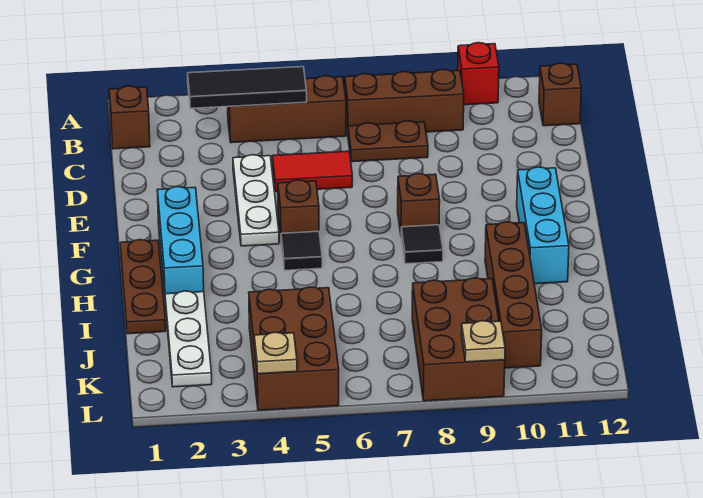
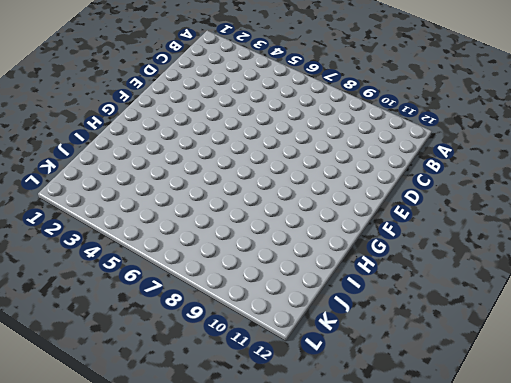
none -> red brick A10 level 1
none -> brown brick B1 level 1
none -> brown brick B4:B6 level 1

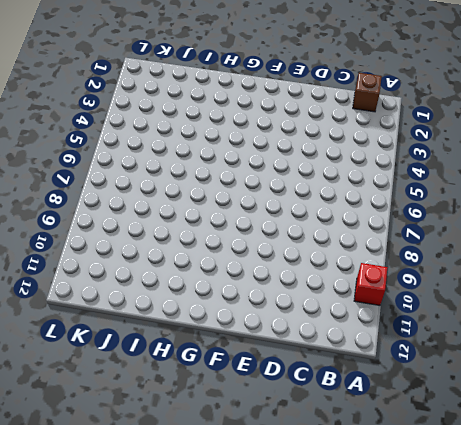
none -> brown brick B4:B6 level 1
none -> brown brick B7:B9 level 1
none -> brown brick B12 level 1

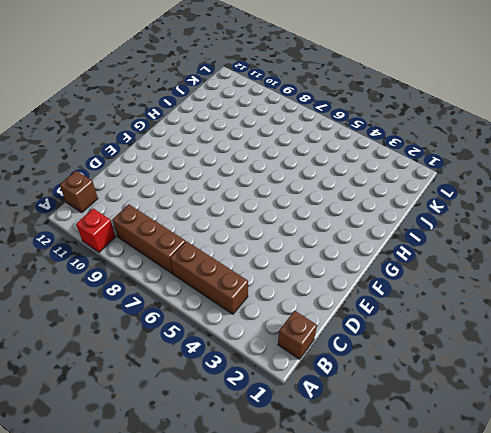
none -> brown plate C7:C8 level 1
none -> white plate D4:F4 level 1
none -> red tile D5:D6 level 1

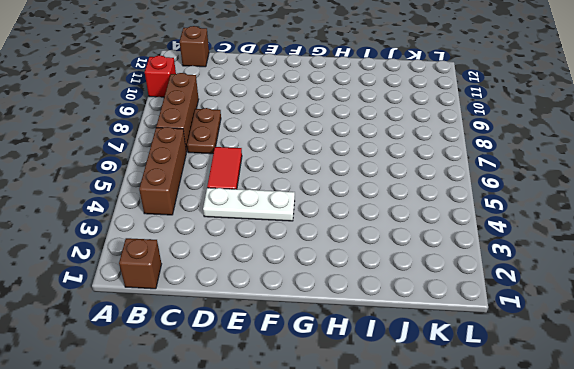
none -> cyan brick F2:H2 level 1
none -> brown brick F5 level 1
none -> brown brick F8 level 1

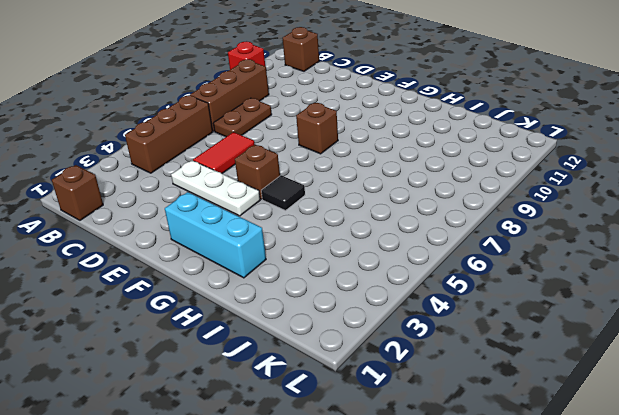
none -> cyan brick F11:H11 level 1
none -> brown plate G1:I1 level 1
none -> black tile G8 level 1

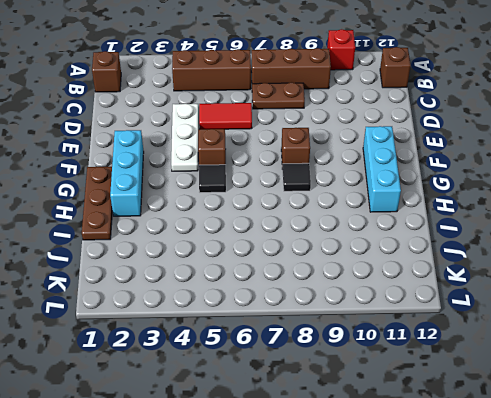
none -> brown brick H10:K10 level 1
none -> white plate I2:K2 level 1
none -> brown brick J4:L5 level 1

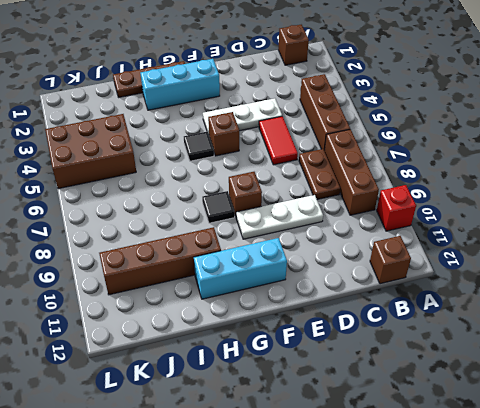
white plate D9:F9 level 1 -> white plate I2:K2 level 1
none -> brown brick J8:L9 level 1
none -> black tile B3:B5 level 2
none -> tan plate L4 level 2

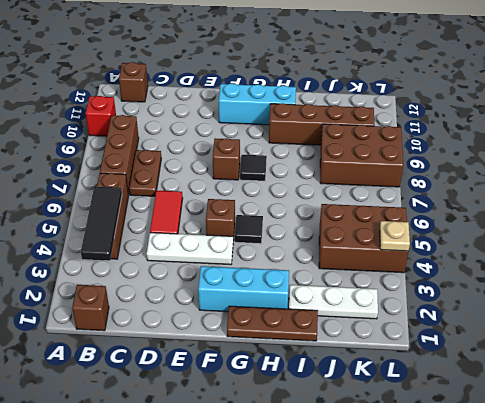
none -> tan plate L9 level 2

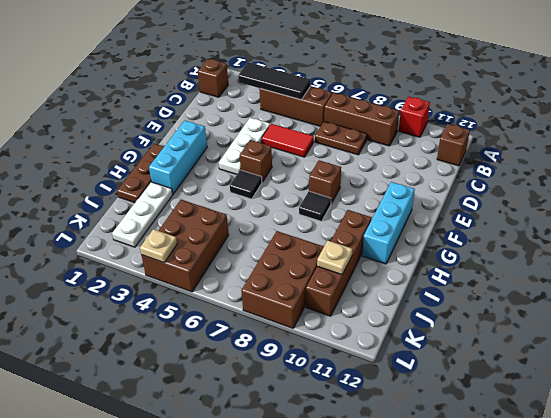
tan plate J10 level 2 -> tan plate L9 level 2

